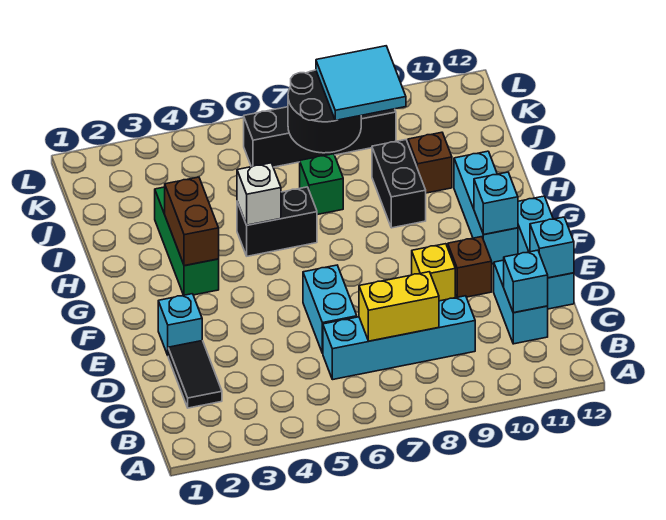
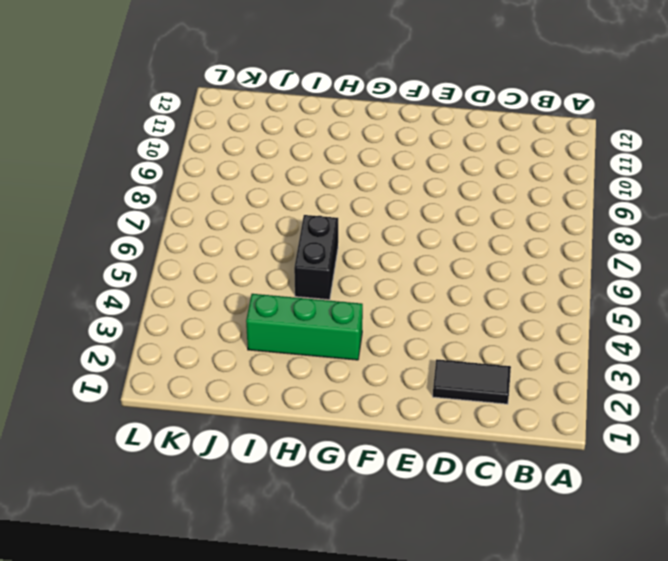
none -> cyan brick C6:C9 level 1
none -> cyan brick C11:D11 level 1
none -> cyan brick D6:E6 level 1

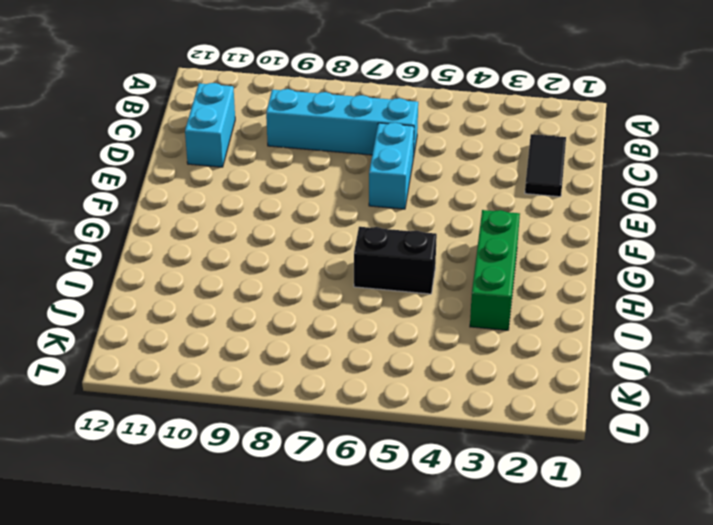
none -> cyan brick D12:F12 level 1
none -> cyan brick E2 level 1
none -> yellow brick E9 level 1

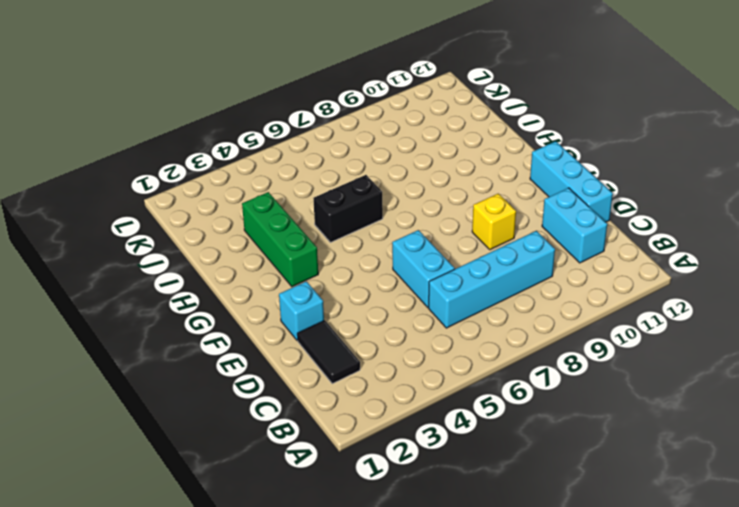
none -> brown brick E10 level 1
none -> cyan brick F11:H11 level 1
none -> black brick H9:I9 level 1

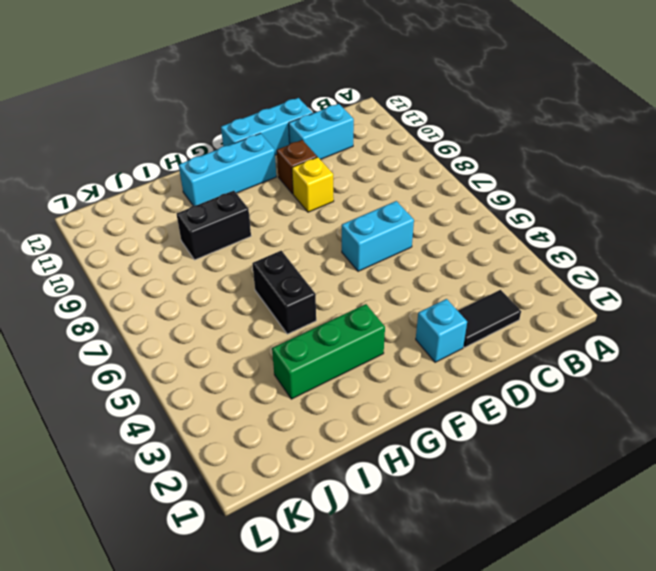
none -> cyan brick C6:C9 level 1
none -> green brick I7 level 1
none -> brown brick I10 level 1

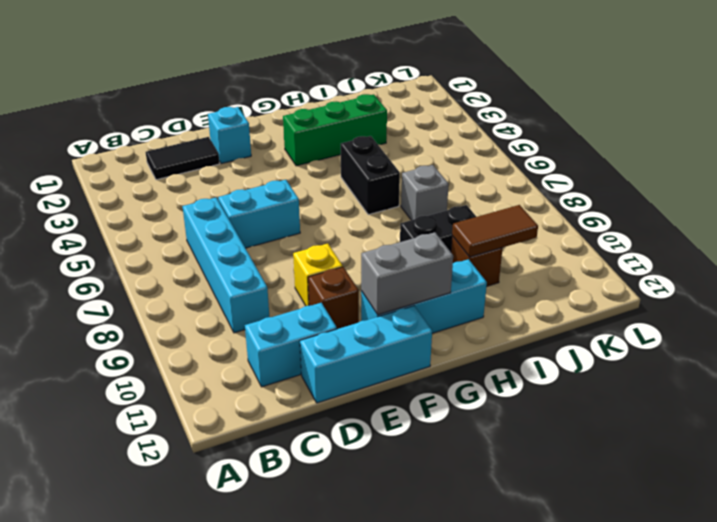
grey brick F11:G11 level 2 -> cyan brick F11 level 2
grey brick I7 level 1 -> green brick I7 level 1
brown tile I10:J10 level 2 -> none
none -> black brick K6:K9 level 1
none -> yellow brick C7:C8 level 2
none -> cyan brick C11 level 2

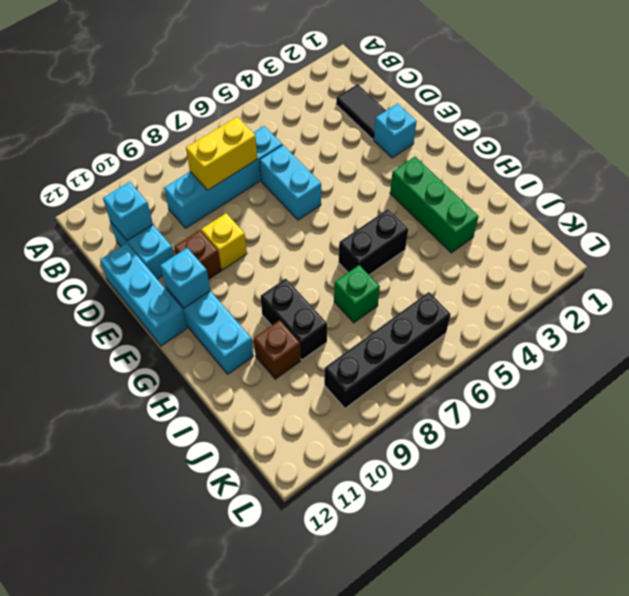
none -> cyan brick D12 level 2
none -> brown brick G3:H3 level 2
none -> white brick H5 level 2

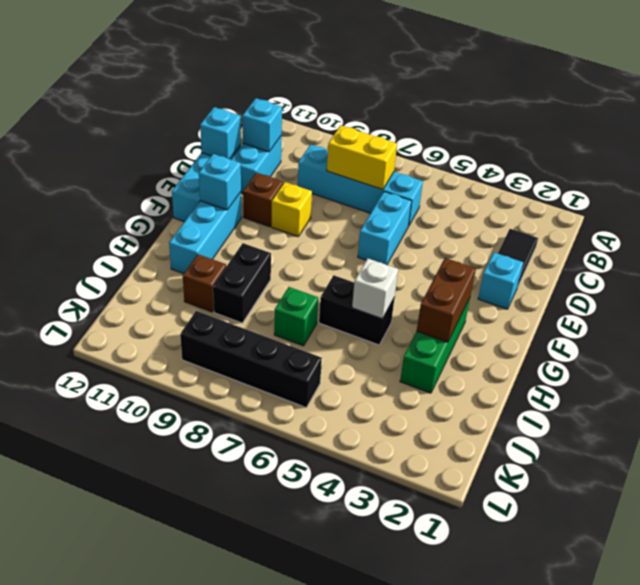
none -> black round brick J7:K8 level 2
none -> cyan tile J8:K9 level 3

